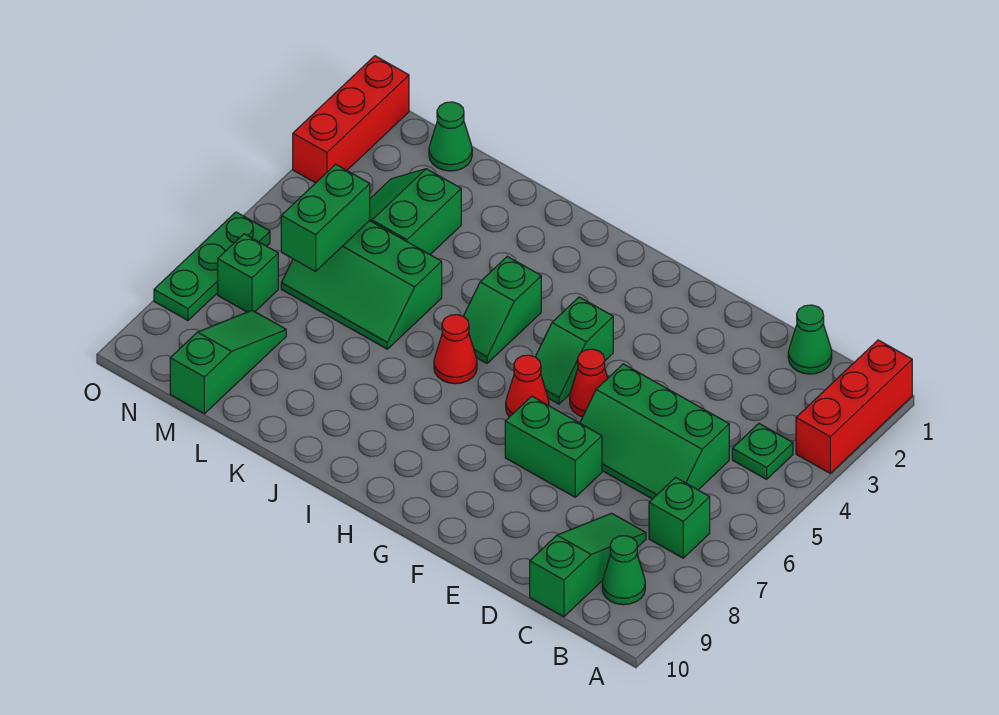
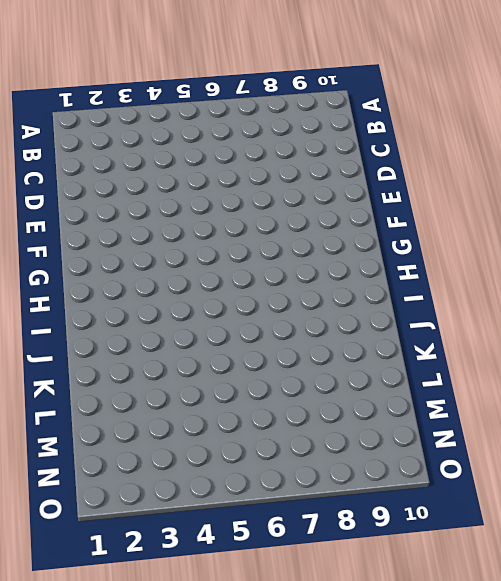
none -> red brick A1:A3 level 1
none -> green plate B4 level 1
none -> green brick B7 level 1

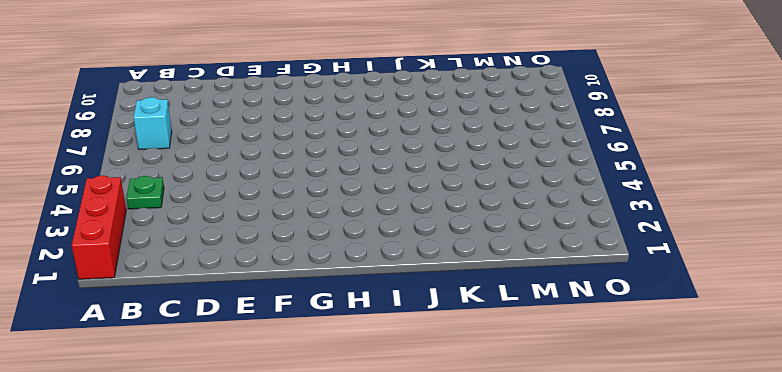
cyan brick B7 level 1 -> green brick B7 level 1
none -> green cone B9 level 1
none -> green cone C1 level 1
none -> green slope C5:E6 level 1 top 5

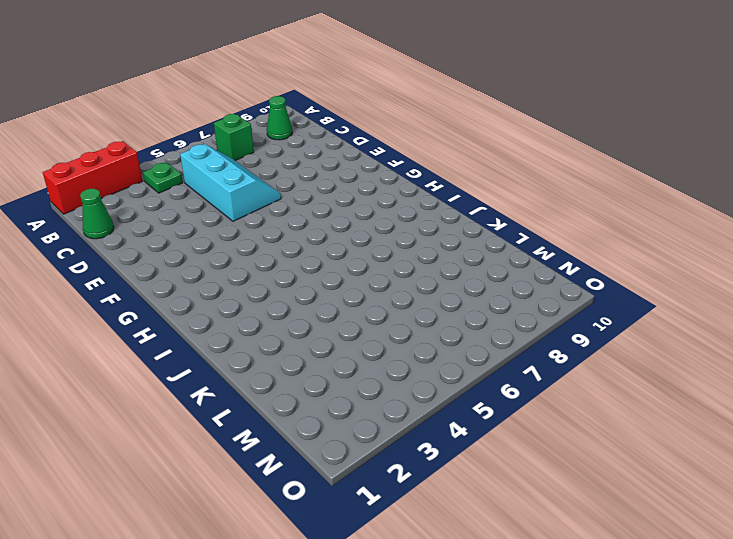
cyan slope C5:E6 level 1 top 5 -> green slope C5:E6 level 1 top 5
none -> green slope C8:C10 level 1 top 10
none -> green brick E7:F7 level 1
none -> red cone F5 level 1

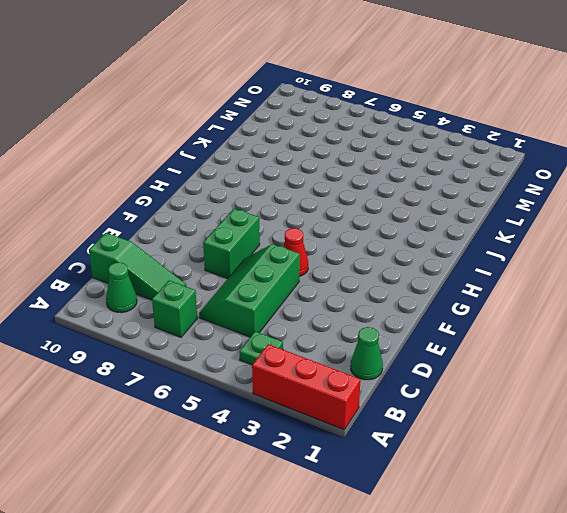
none -> green slope G4:G5 level 1 top 4
none -> red cone G6 level 1
none -> green slope I4:I5 level 1 top 4

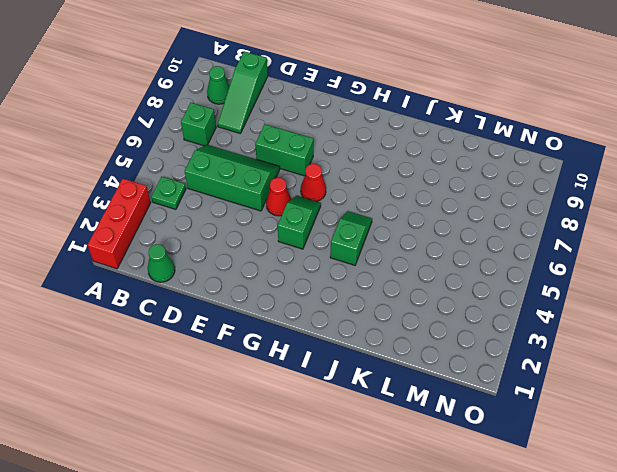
none -> red cone I6 level 1
none -> green slope K5:M6 level 1 top 5
none -> green slope L3:M4 level 1 top L

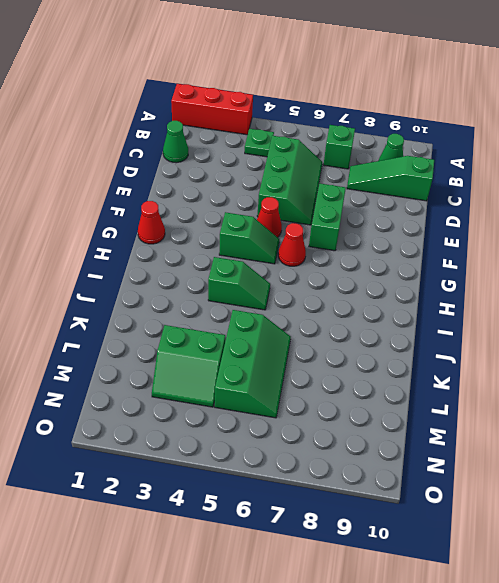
red cone G1 level 1 -> red cone I6 level 1
none -> green cone M1 level 1
none -> green slope M8:M10 level 1 top 10
none -> green brick N7 level 1

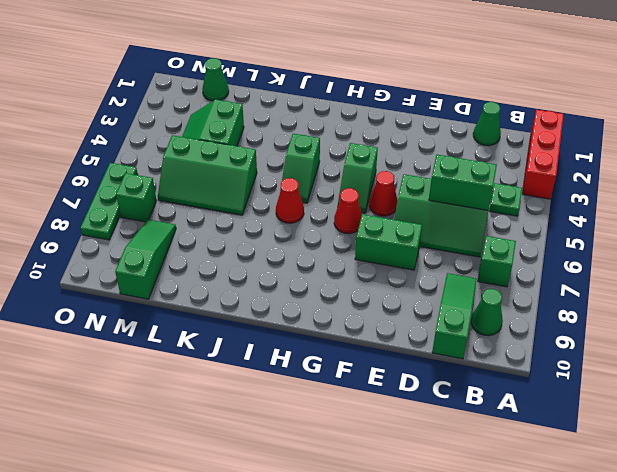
green brick C5:D5 level 2 -> green brick M5:M6 level 2
none -> red brick O1:O3 level 1

